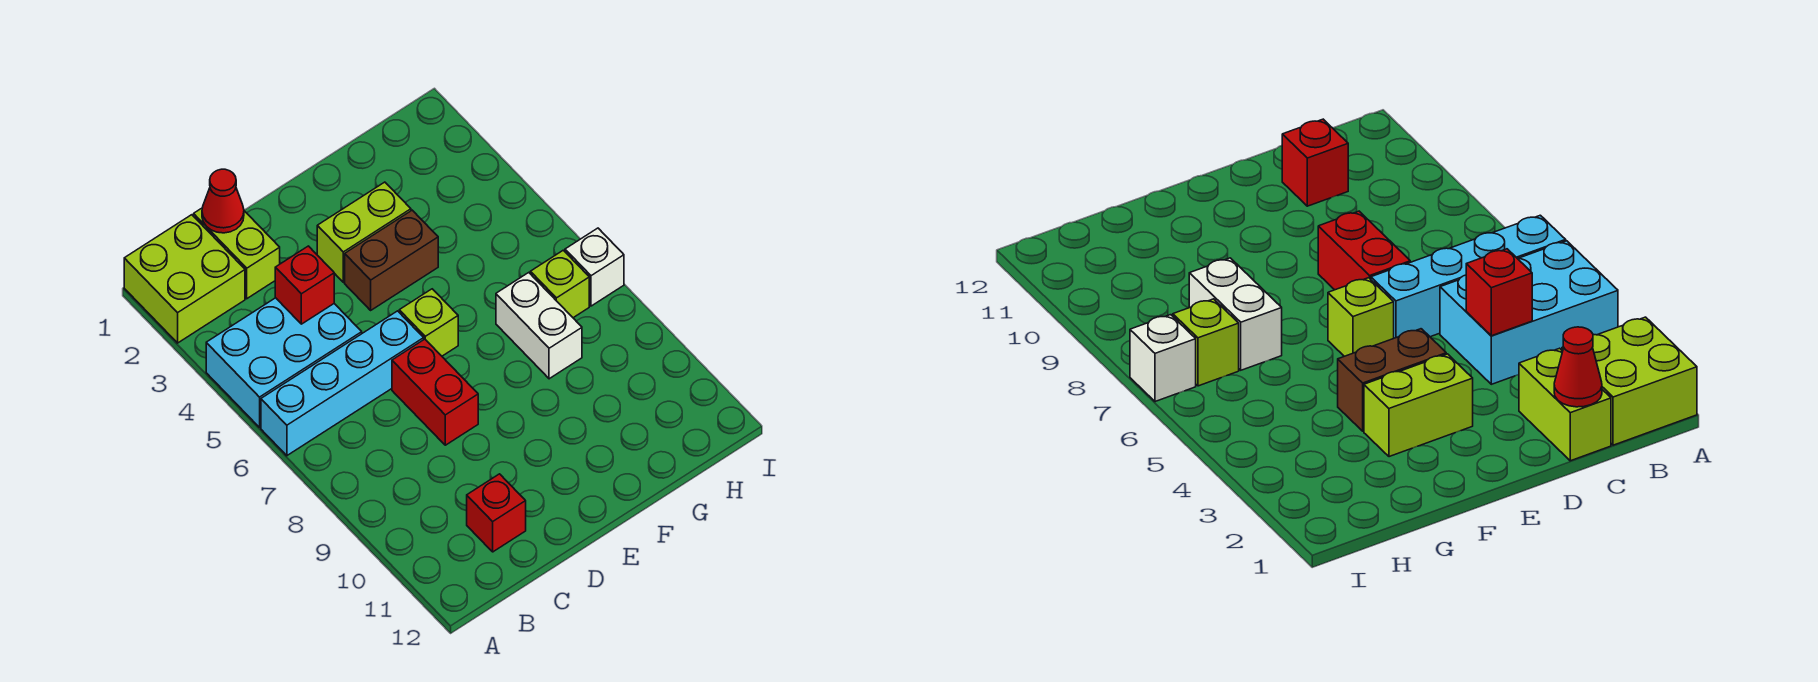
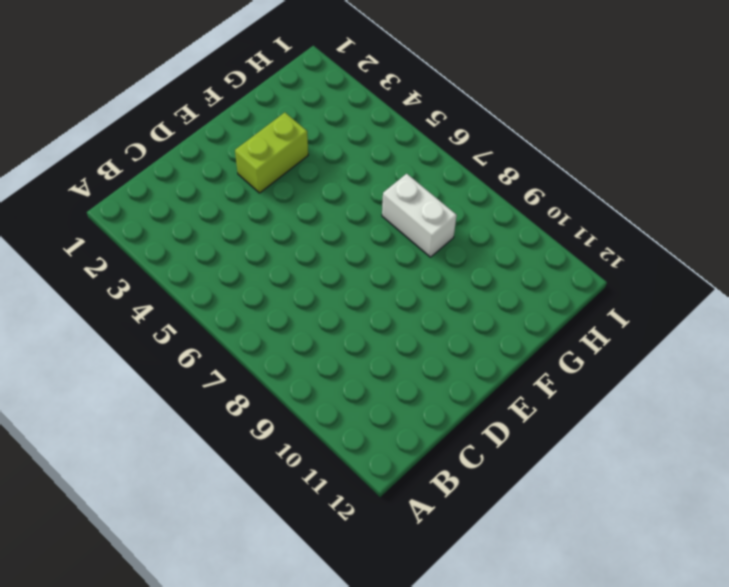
none -> lime brick A1:B2 level 1
none -> cyan brick A4:C5 level 1
none -> cyan brick A6:D6 level 1

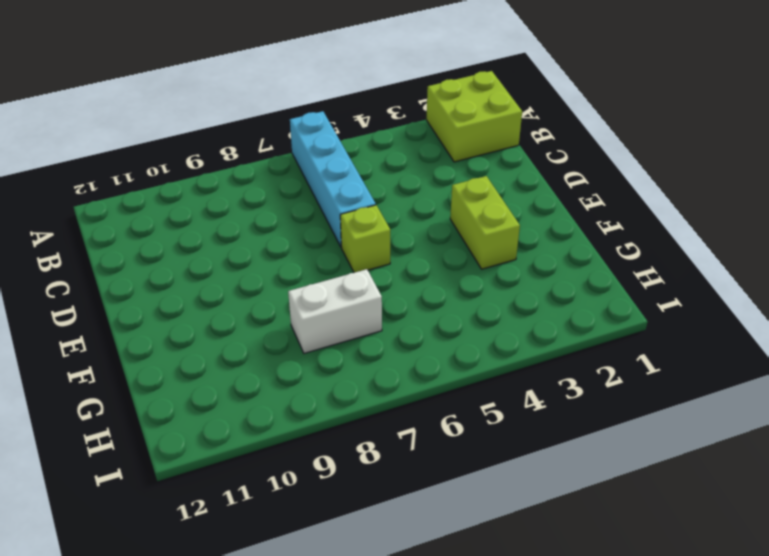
none -> cyan brick A4:C5 level 1
none -> lime brick C1:C2 level 1
none -> red brick C11 level 1

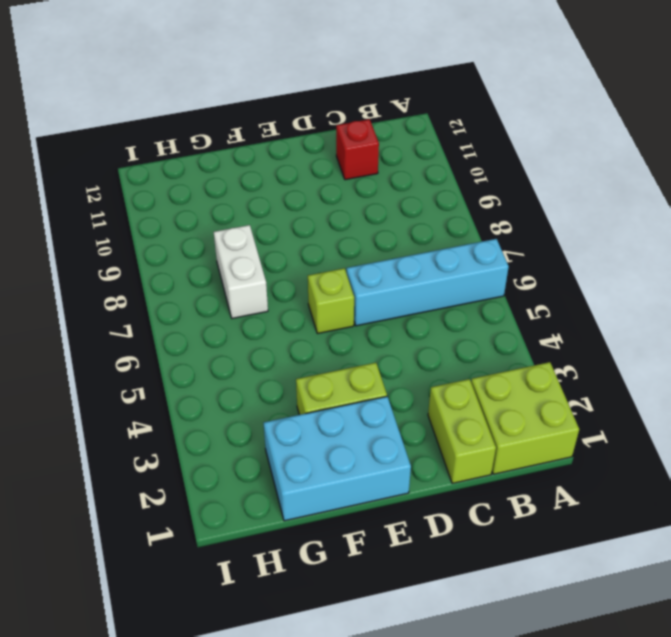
cyan brick E1:G2 level 1 -> cyan brick A4:C5 level 1
none -> red brick D7:D8 level 1
none -> brown brick E4:F4 level 1
none -> lime brick H7 level 1

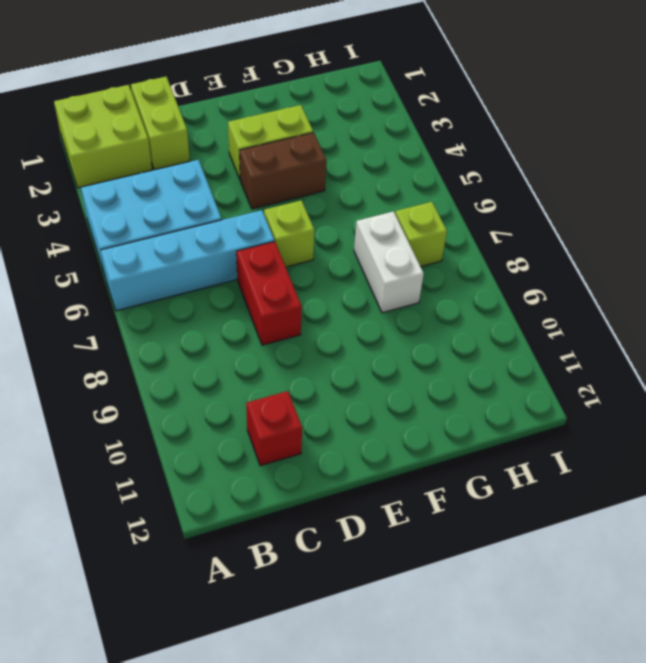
none -> white brick I7 level 1
none -> red cone C1 level 2
none -> red brick C4 level 2

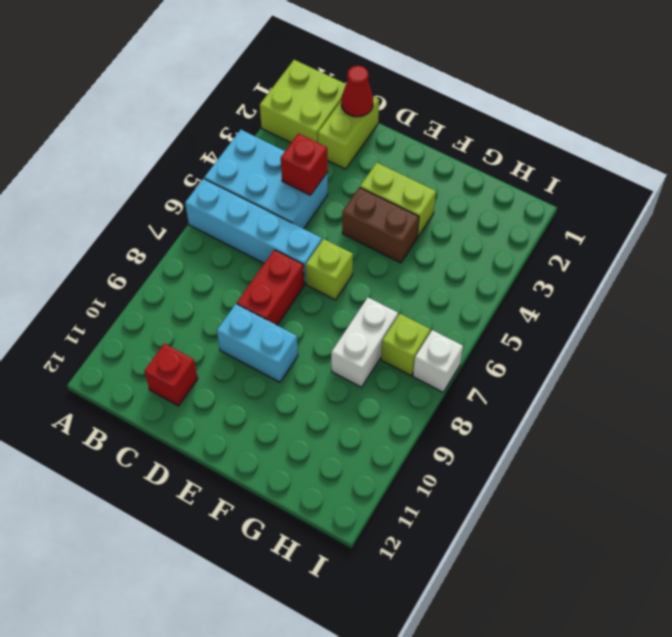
cyan brick D9:E9 level 1 -> none

